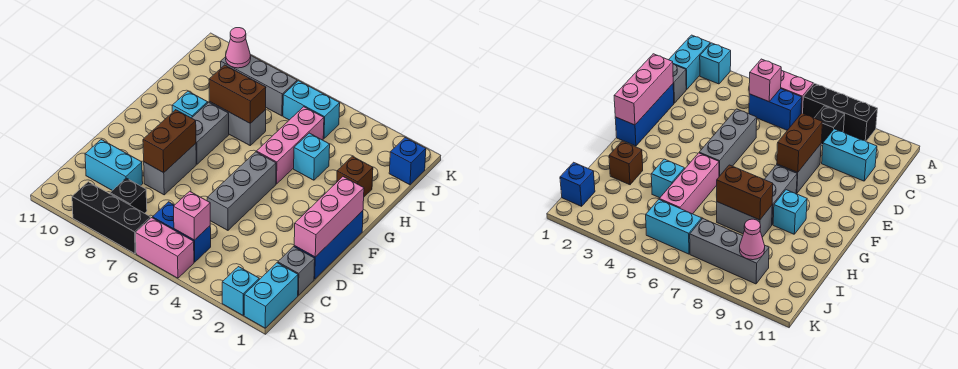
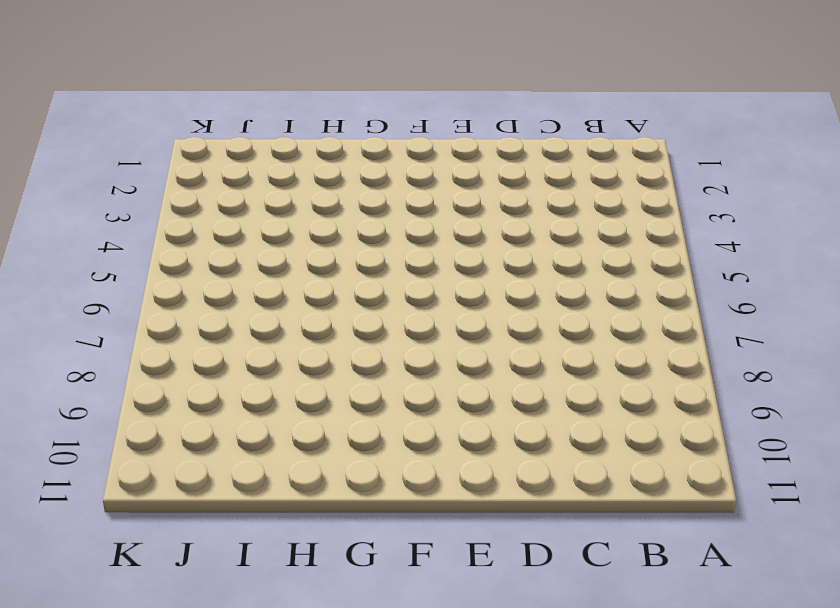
none -> cyan brick A1:B1 level 1
none -> cyan brick A2 level 1
none -> pink brick A5:A6 level 1

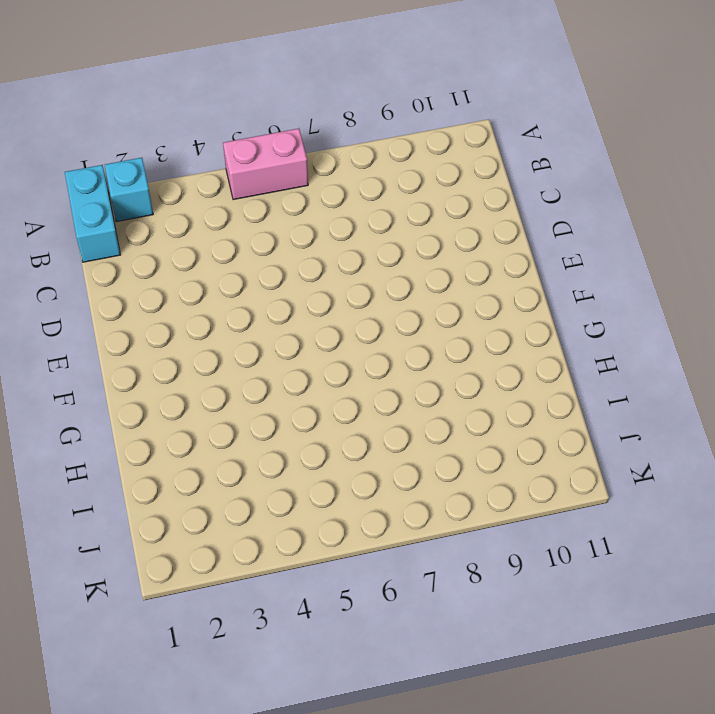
none -> black brick A7:A9 level 1
none -> blue brick B5:B6 level 1
none -> black brick B8 level 1

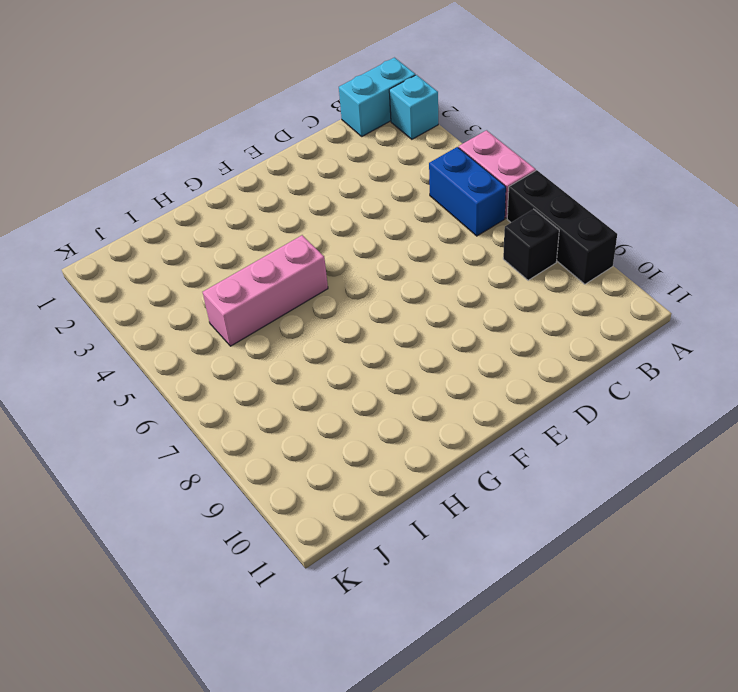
none -> grey brick C1 level 1
none -> cyan brick C9:C10 level 1
none -> blue brick D1:F1 level 1

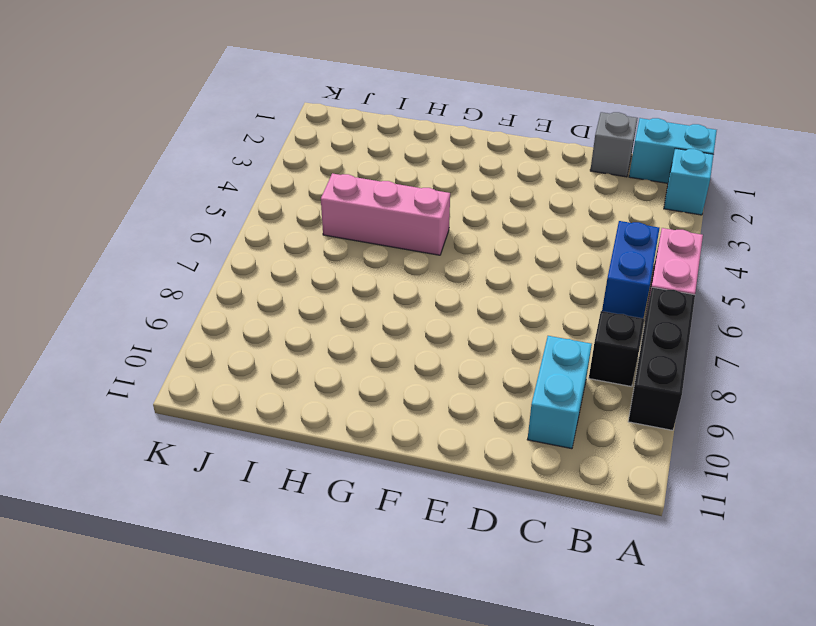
none -> blue brick D1:F1 level 1
none -> grey brick D5:F5 level 1
none -> grey brick D8:E8 level 1

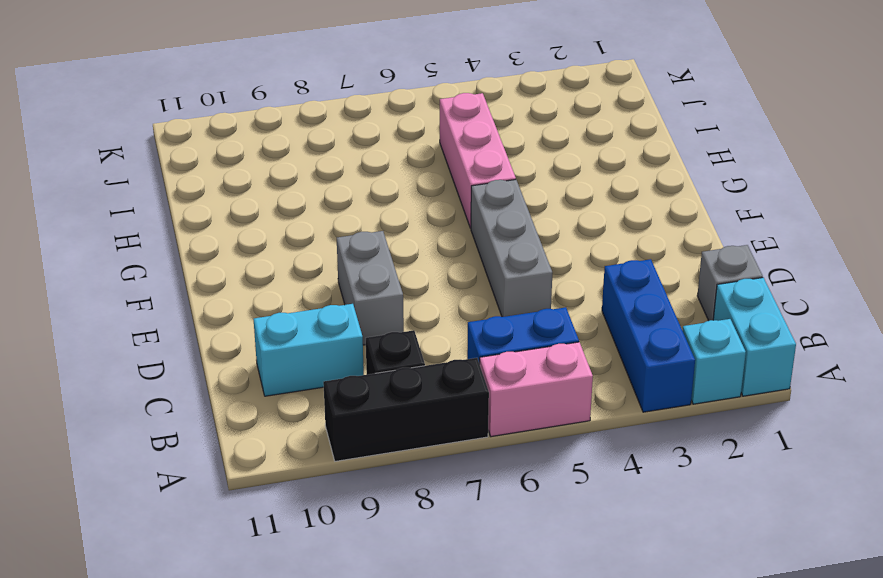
blue brick A3:C3 level 1 -> blue brick D1:F1 level 1
none -> grey brick F8:G8 level 1
none -> cyan brick G9 level 1
none -> brown brick H2 level 1

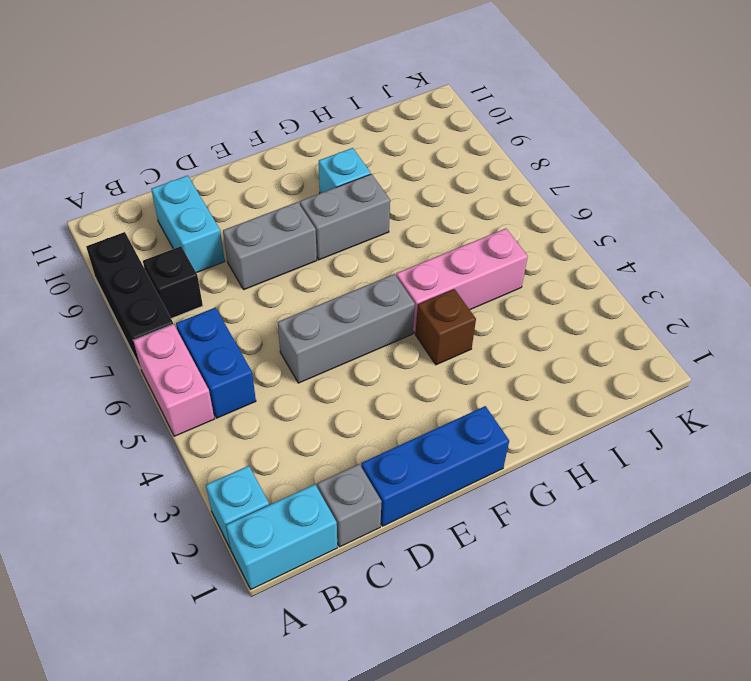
brown brick G4 level 1 -> brown brick H2 level 1
none -> cyan brick H4 level 1
none -> grey brick H7:H8 level 1
none -> blue brick J1 level 1

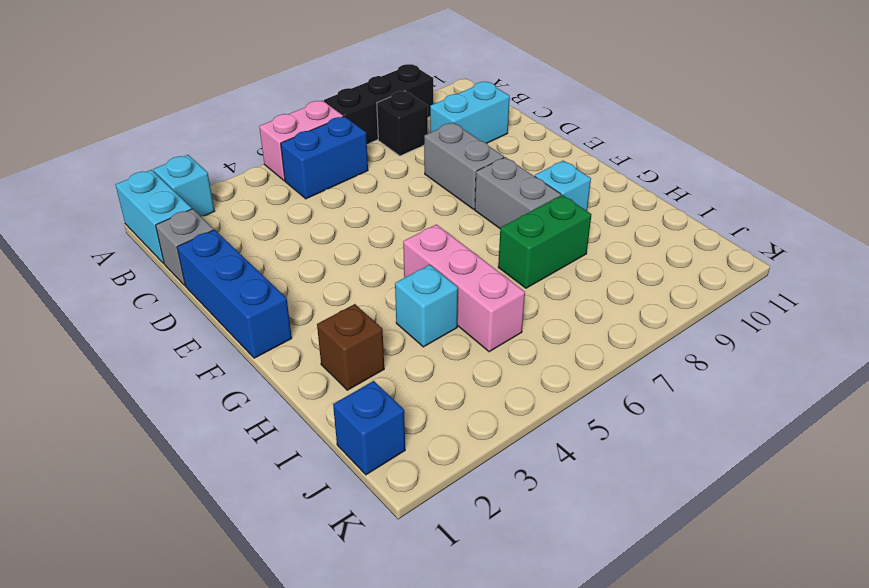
green brick H7:H8 level 1 -> grey brick H7:H8 level 1
none -> grey brick D5:F5 level 1
none -> cyan brick J5:J6 level 1
none -> grey brick J7:J9 level 1

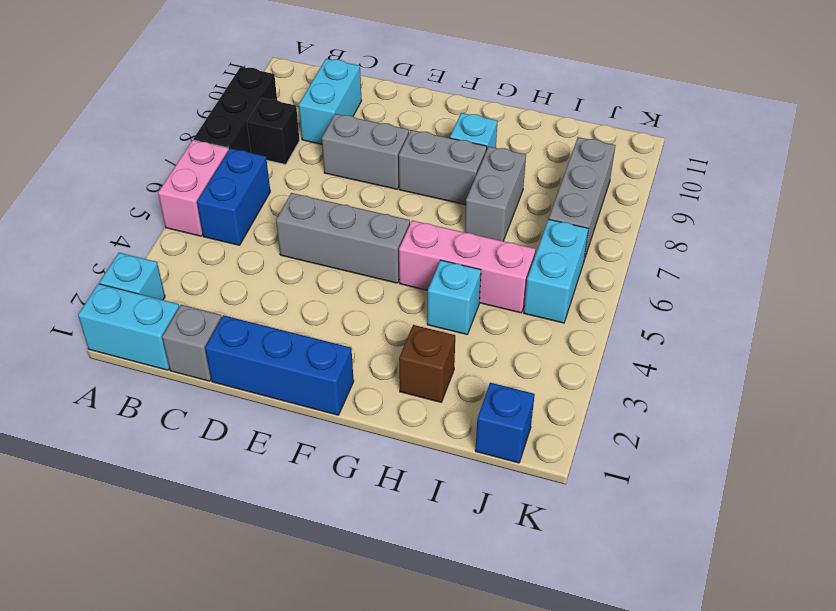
none -> pink brick B5 level 2
none -> pink brick D1:F1 level 2
none -> brown brick D8:E8 level 2

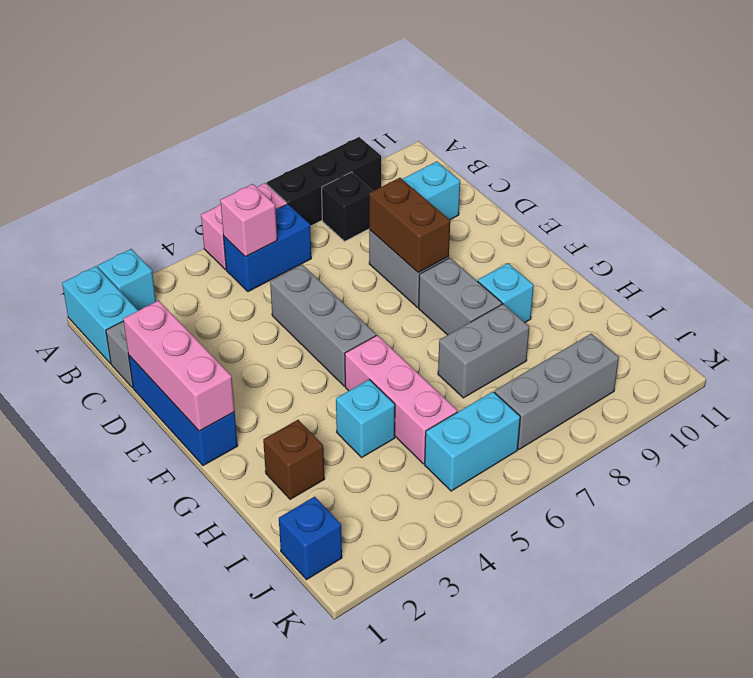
none -> brown brick H7:H8 level 2
none -> pink cone J9 level 2

